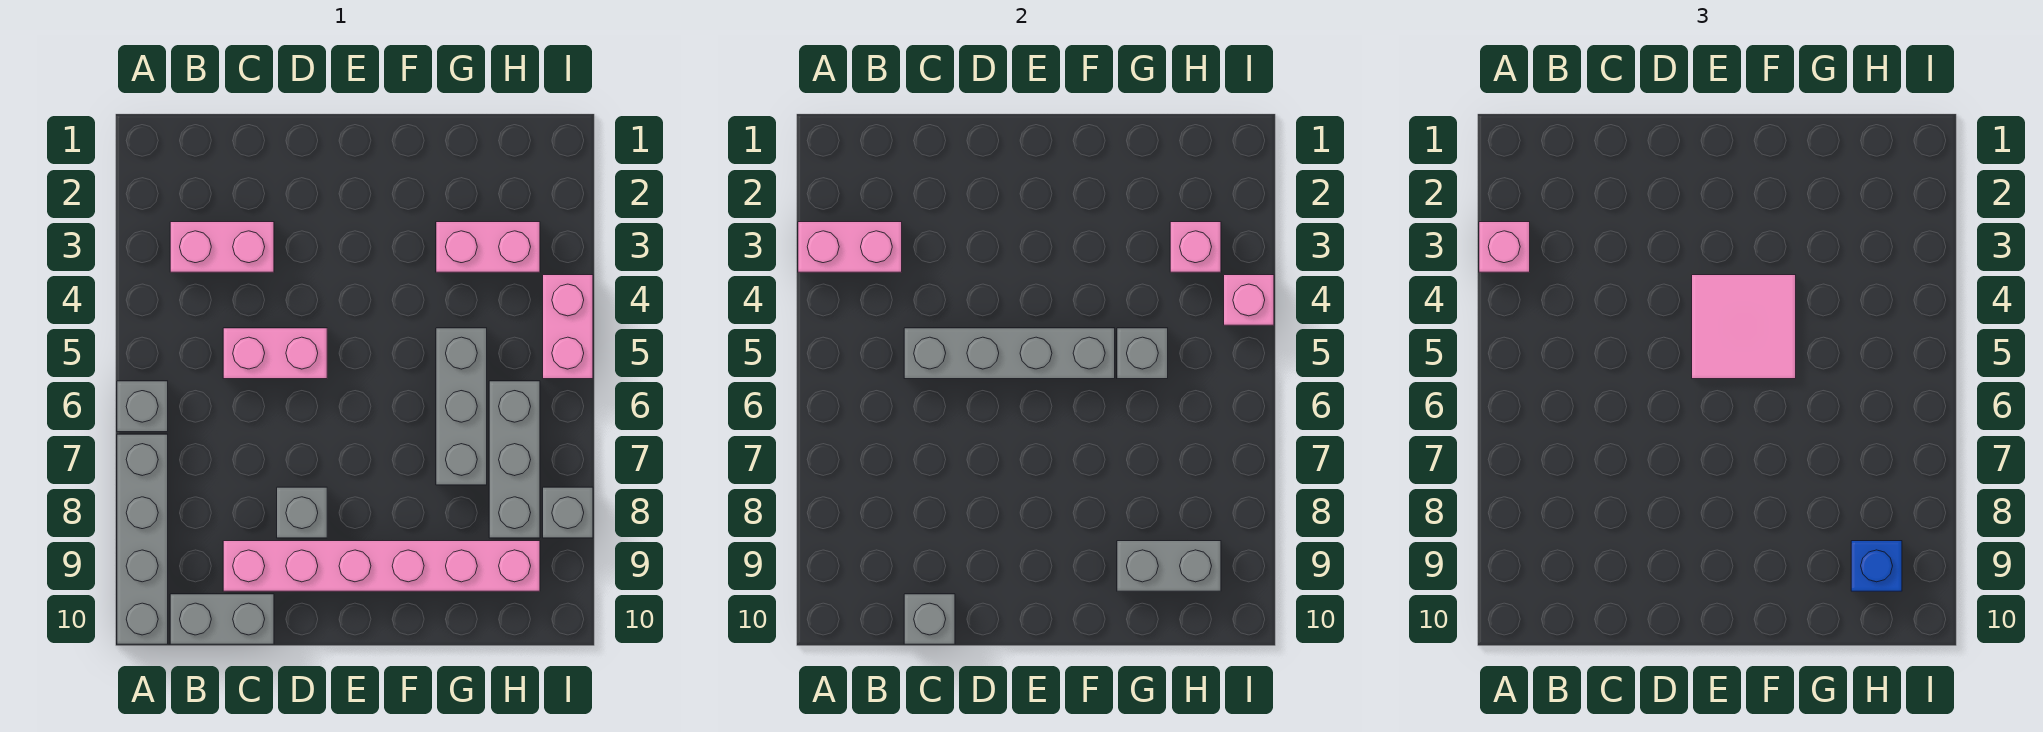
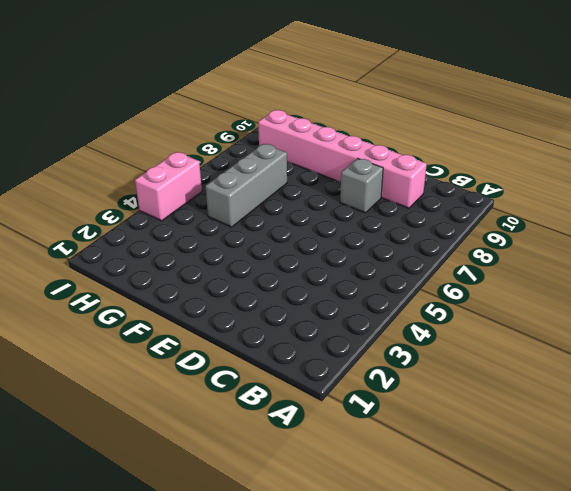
none -> grey brick A6 level 1
none -> grey brick A7:A10 level 1
none -> pink brick B3:C3 level 1

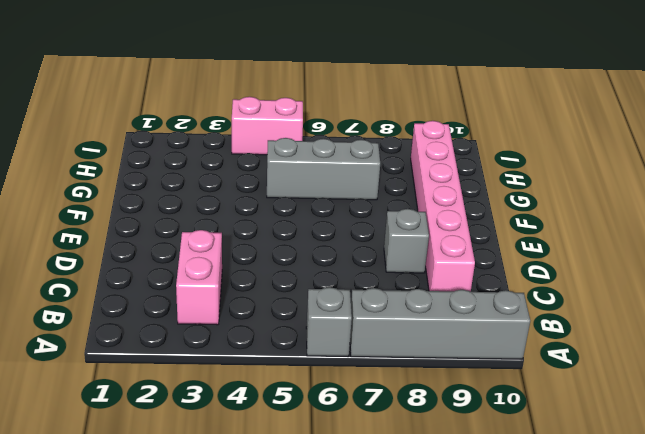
none -> grey brick B10:C10 level 1
none -> pink brick C5:D5 level 1
none -> pink brick G3:H3 level 1

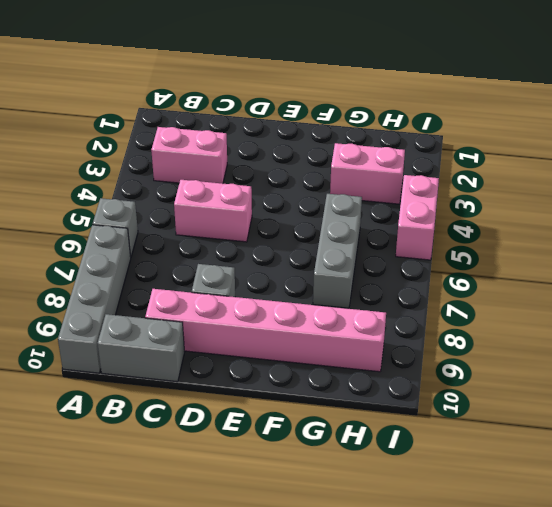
none -> grey brick H6:H8 level 1
none -> grey brick I8 level 1
none -> pink brick A3:B3 level 2

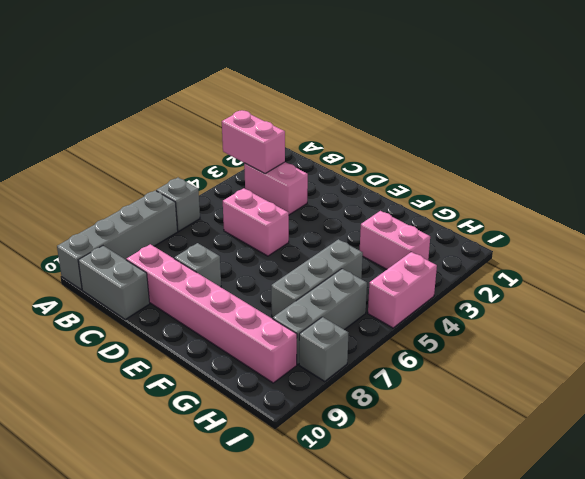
none -> grey brick C5:F5 level 2
none -> grey brick C10 level 2
none -> grey brick G5 level 2

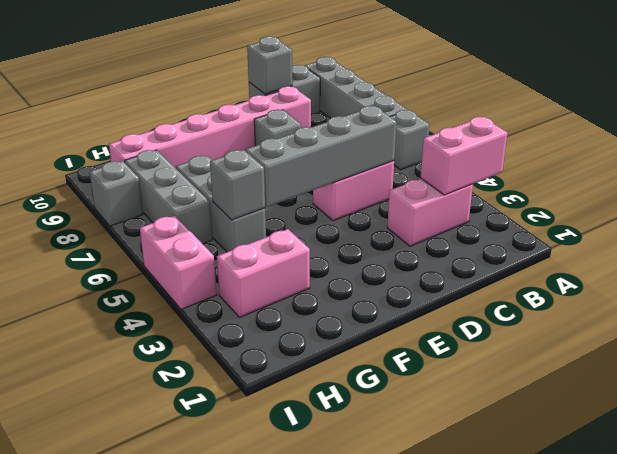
none -> grey brick G9:H9 level 2
none -> pink brick H3 level 2
none -> pink brick I4 level 2

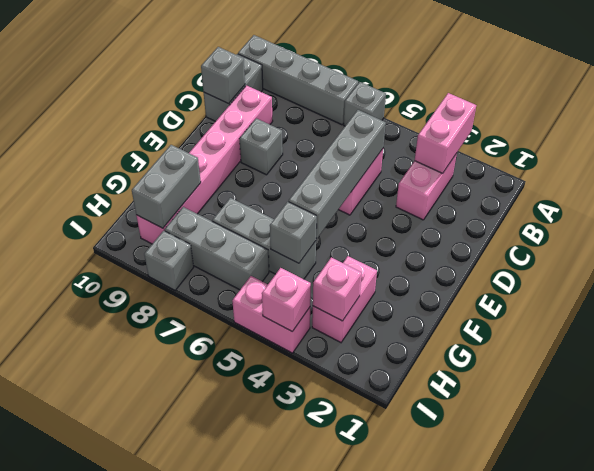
none -> pink brick A3 level 3
none -> pink tile E4:F5 level 3
none -> blue brick H9 level 3

